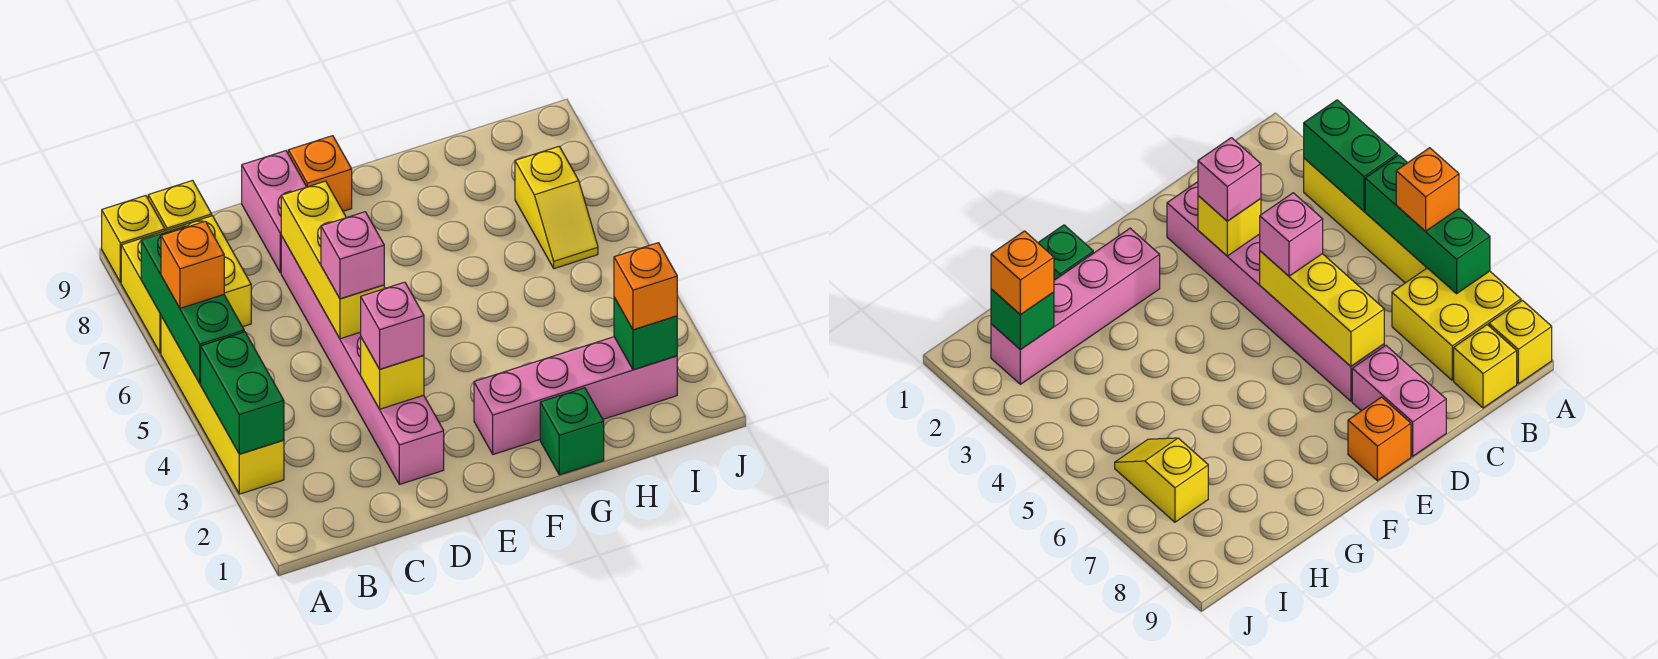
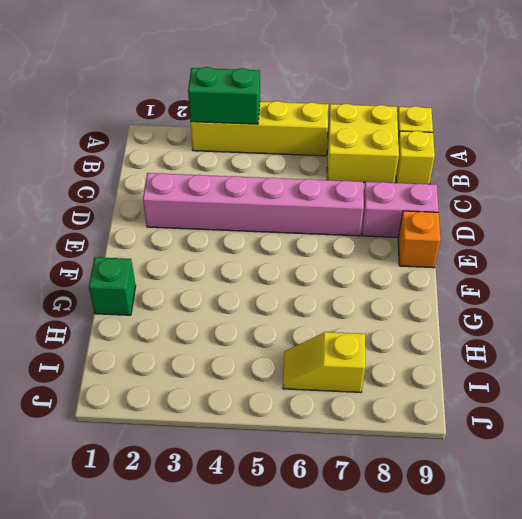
none -> pink brick F2:I2 level 1
none -> green brick A5:A7 level 2
none -> yellow brick D3 level 2

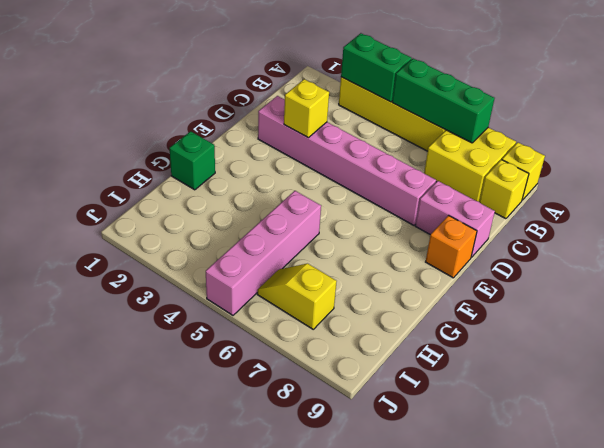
pink brick G5:J5 level 1 -> pink brick F2:I2 level 1
none -> yellow brick D5:D7 level 2
none -> green brick I2 level 2
none -> orange brick A6 level 3

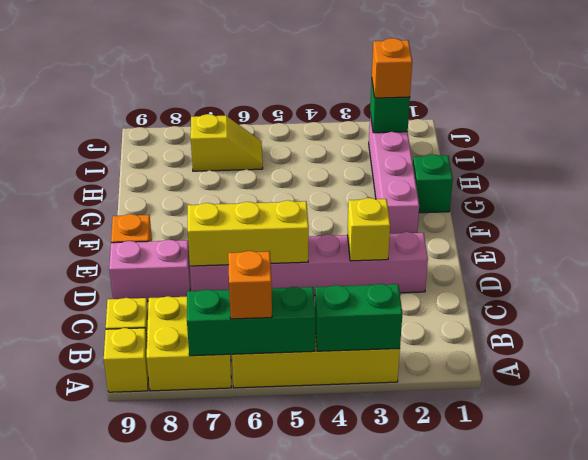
none -> pink brick D3 level 3
none -> pink brick D5 level 3

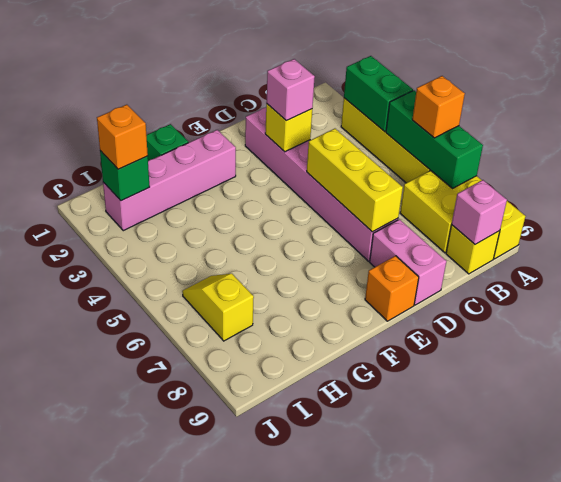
pink brick B9 level 2 -> pink brick D5 level 3

